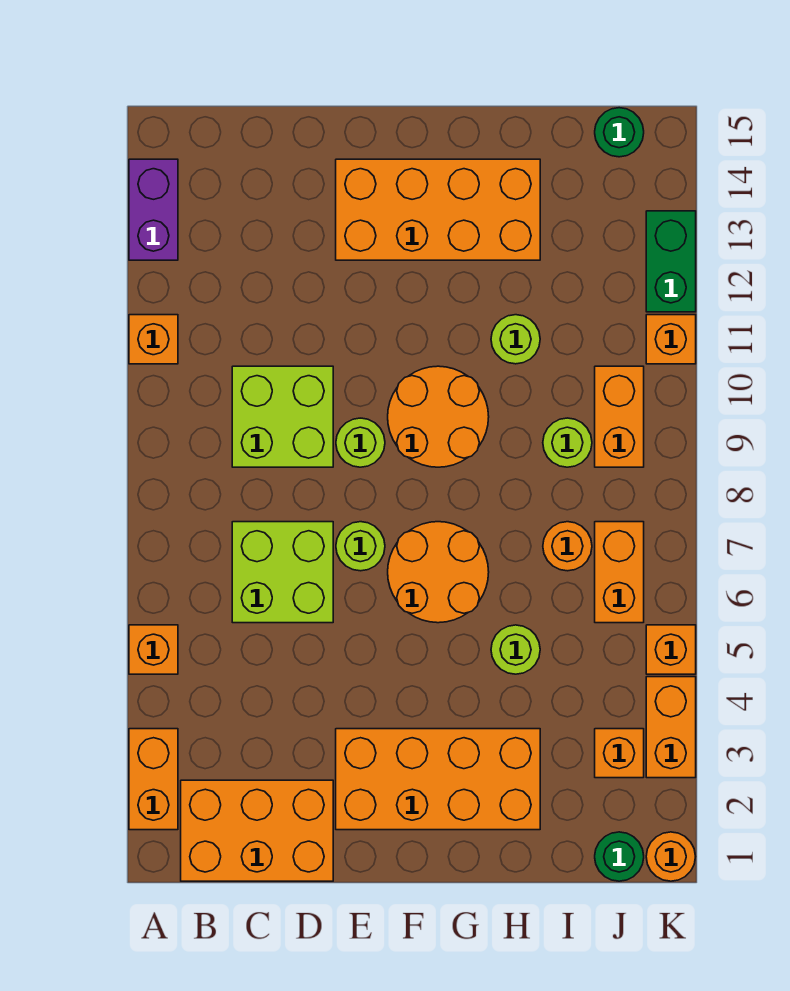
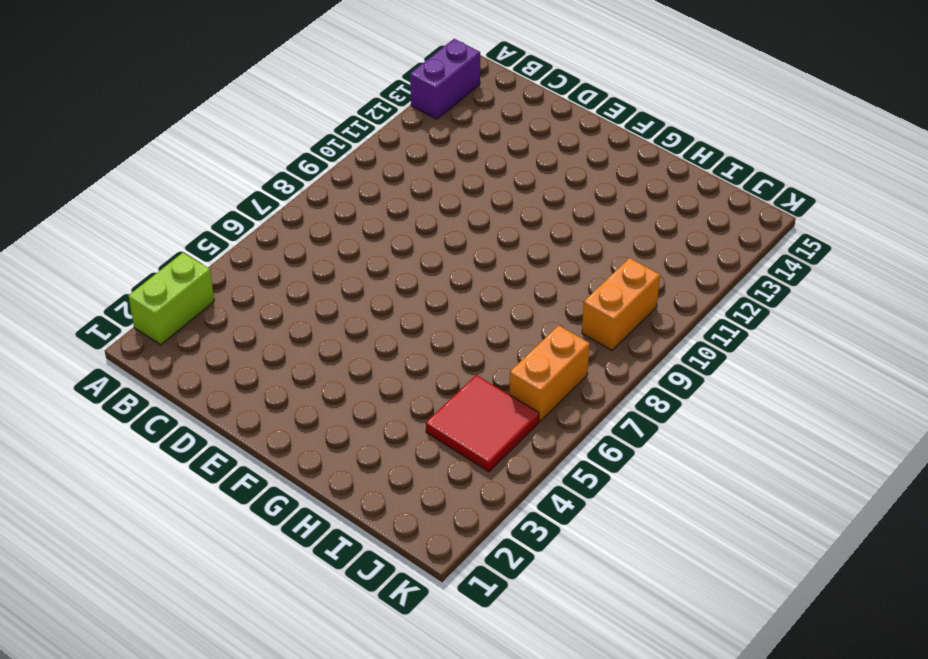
lime brick A2:A3 level 1 -> orange brick A2:A3 level 1
red tile I4:J5 level 1 -> none
none -> orange brick A5 level 1
none -> orange brick A11 level 1
none -> orange brick B1:D2 level 1

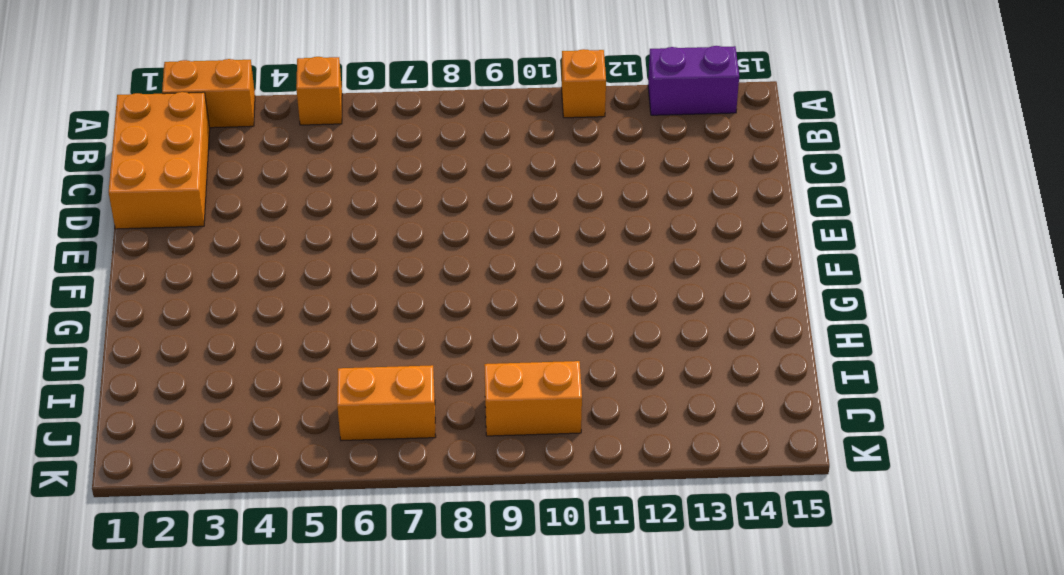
none -> lime brick C6:D7 level 1
none -> lime brick C9:D10 level 1
none -> orange brick E2:H3 level 1

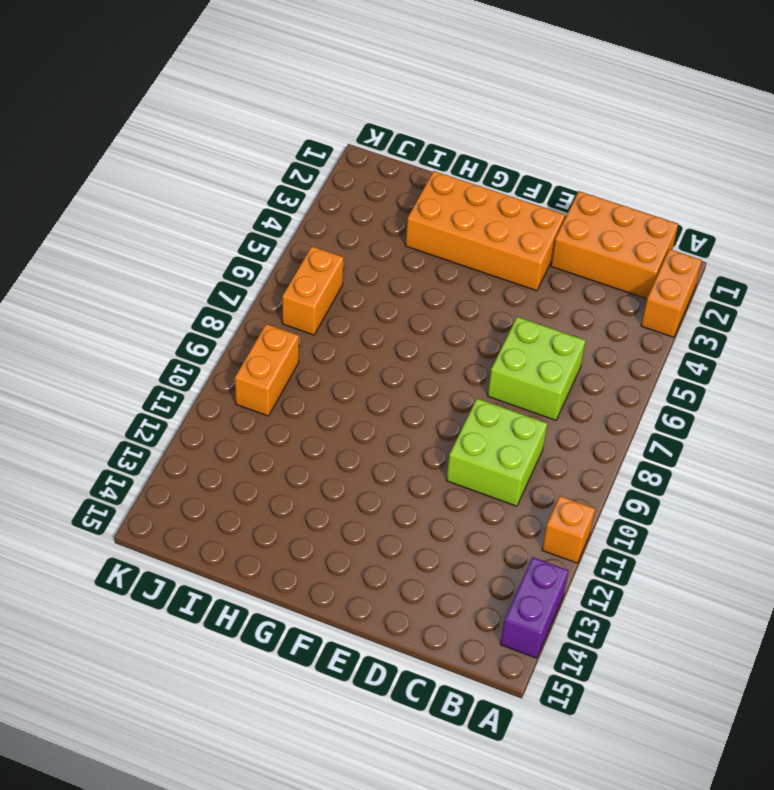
none -> orange brick A5 level 1
none -> lime round brick E7 level 1
none -> lime round brick E9 level 1

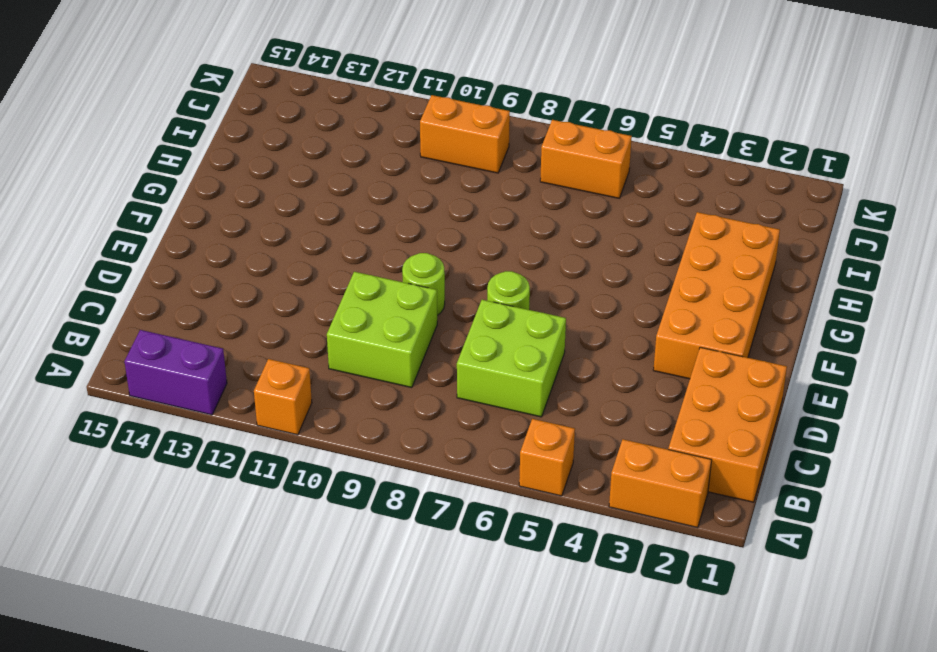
none -> orange brick E13:H14 level 1
none -> orange round brick F6:G7 level 1
none -> orange round brick F9:G10 level 1

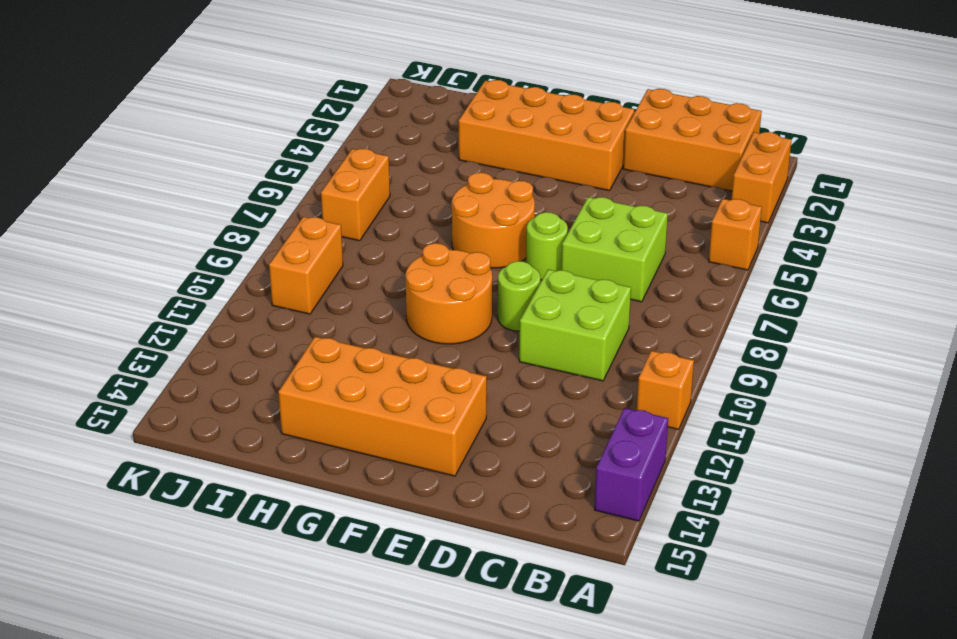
none -> lime round brick H5 level 1
none -> lime round brick H11 level 1
none -> orange round brick I7 level 1

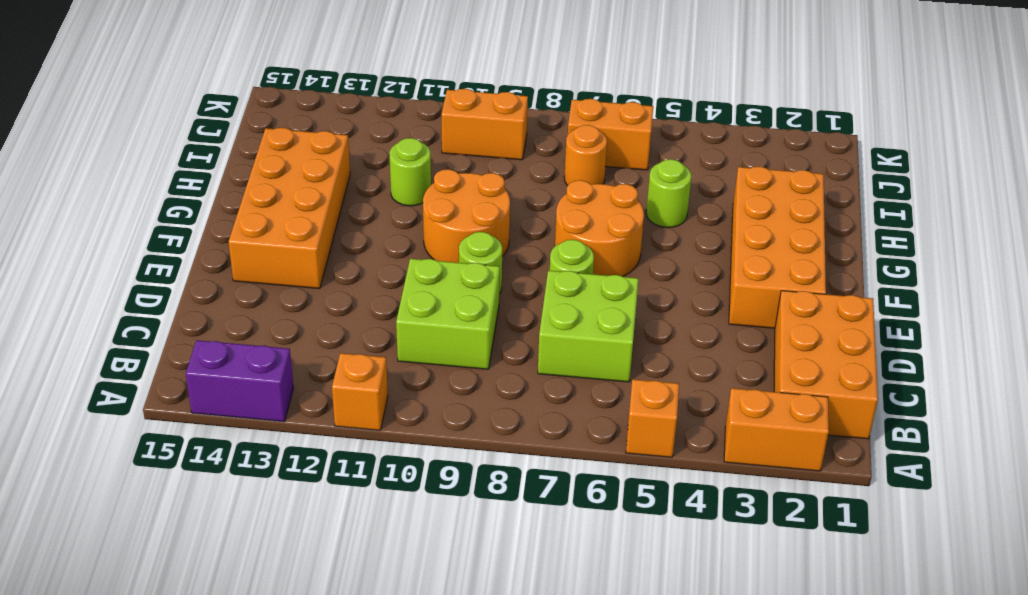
none -> lime round brick I9 level 1
none -> green round brick J1 level 1
none -> orange brick J3 level 1

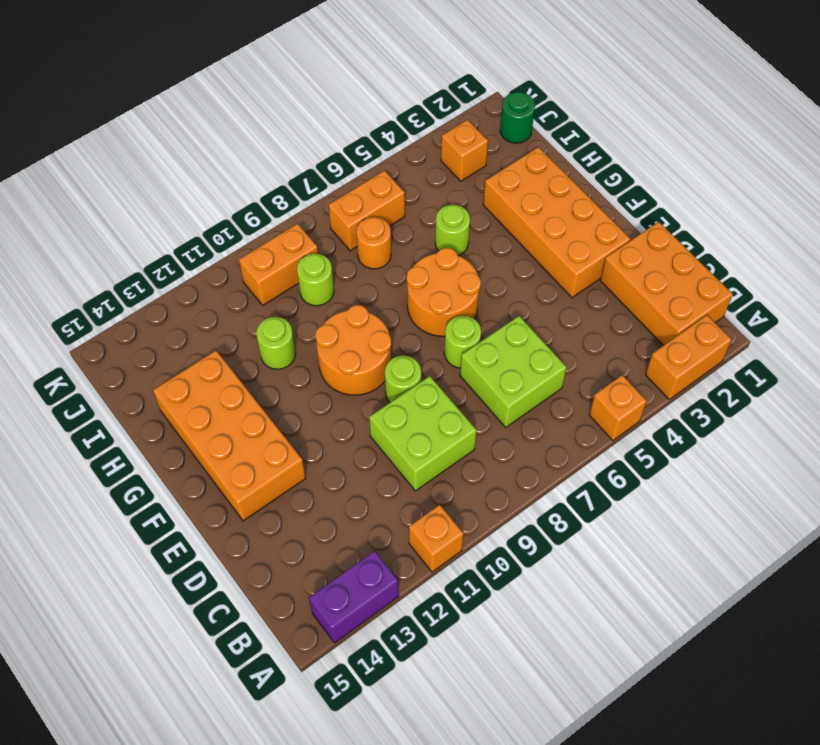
none -> green round brick J15 level 1
none -> orange round brick K1 level 1
none -> orange brick K3:K4 level 1

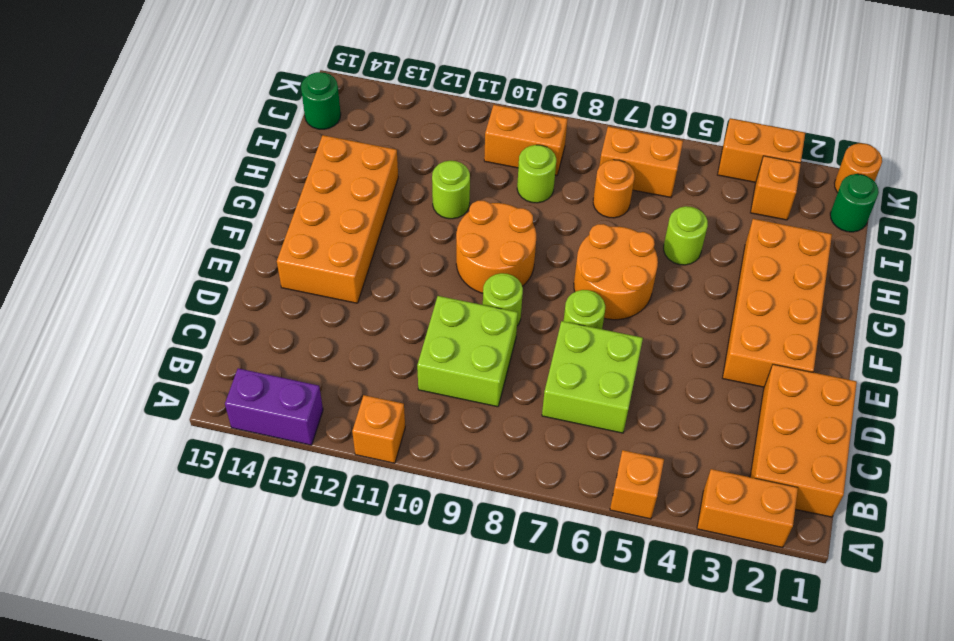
none -> orange brick K5 level 1
none -> orange brick K11 level 1
none -> green brick K12:K13 level 1

